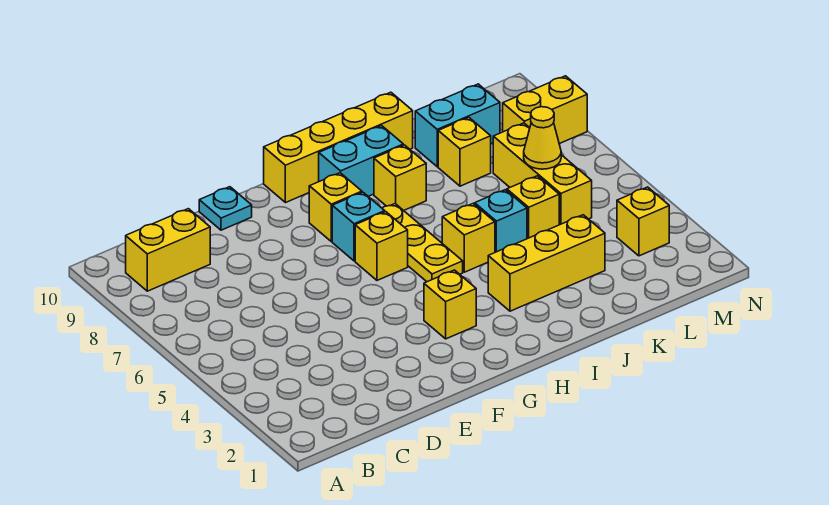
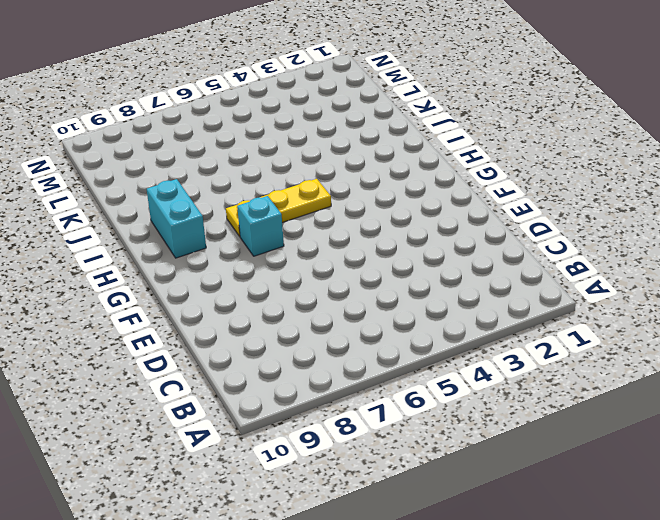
none -> yellow brick B9:C9 level 1
none -> cyan plate E10 level 1
none -> yellow brick G3 level 1

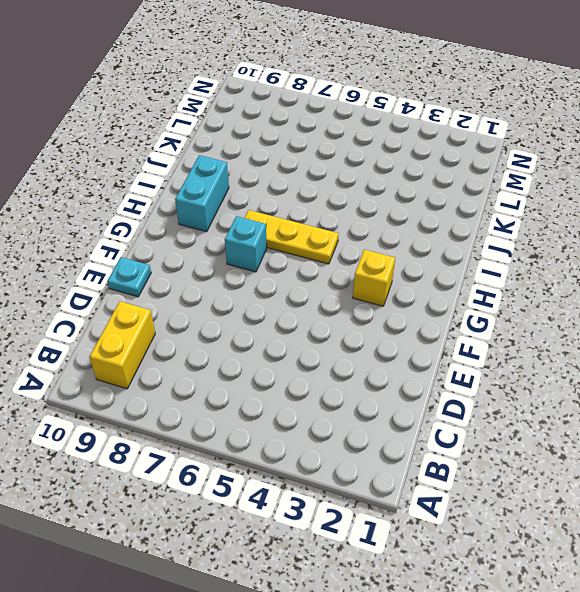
none -> yellow brick G6 level 1
none -> yellow brick G8 level 1
none -> yellow brick G10:J10 level 1

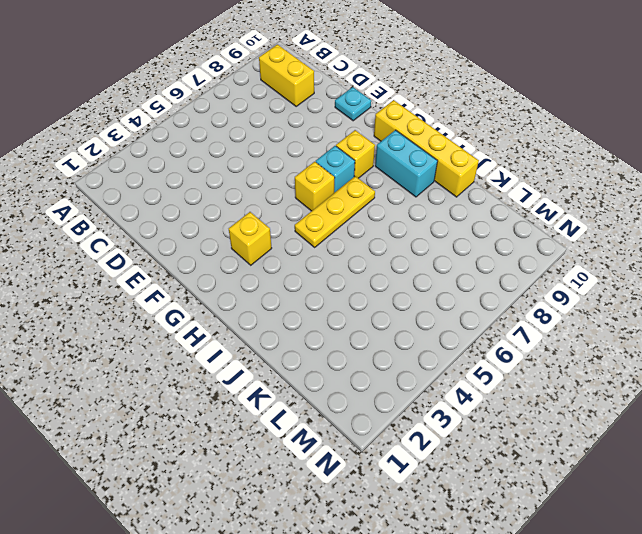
none -> yellow brick I3:K3 level 1
none -> yellow brick I5 level 1
none -> yellow brick I8 level 1

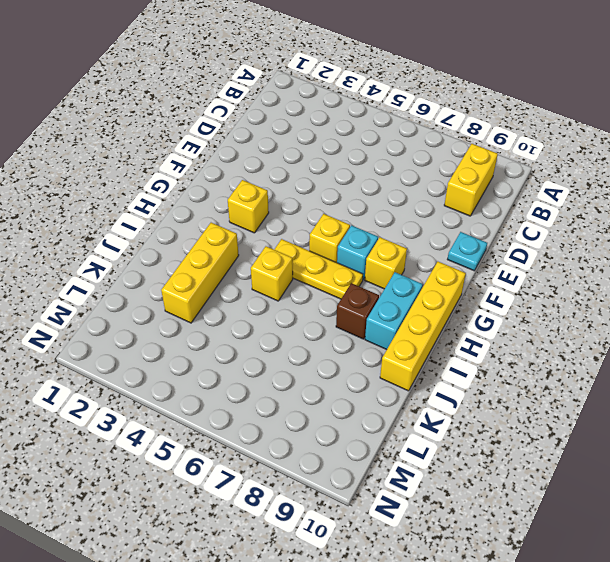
brown brick I8 level 1 -> yellow brick I8 level 1
none -> cyan brick J5 level 1
none -> yellow brick K5 level 1
none -> yellow brick K8 level 1

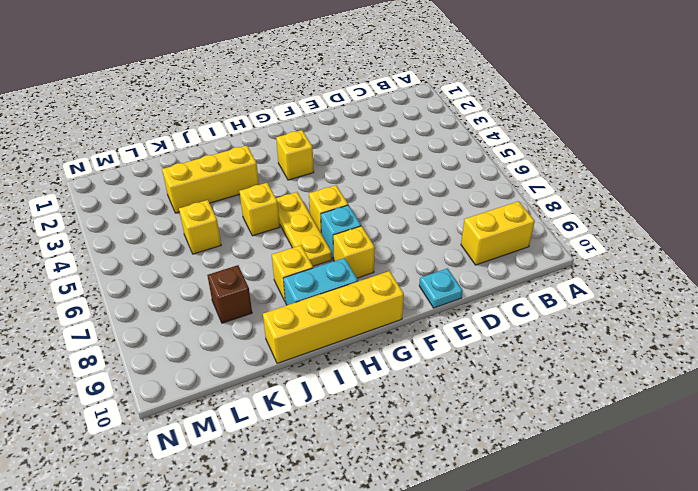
brown brick K8 level 1 -> yellow brick K8 level 1
none -> cyan brick J5 level 1
none -> cyan brick K9:L9 level 1
none -> yellow brick L5:L7 level 1

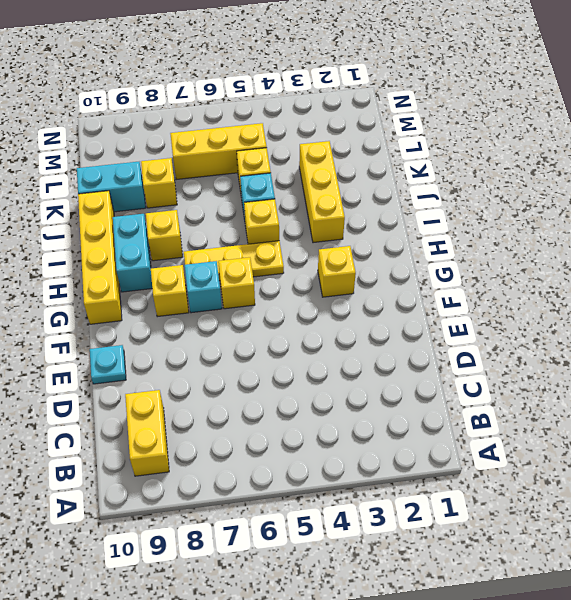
cyan brick K9:K10 level 1 -> cyan brick K9:L9 level 1
none -> yellow brick M3 level 1
none -> yellow brick M8:N8 level 1
none -> yellow cone L6 level 2

